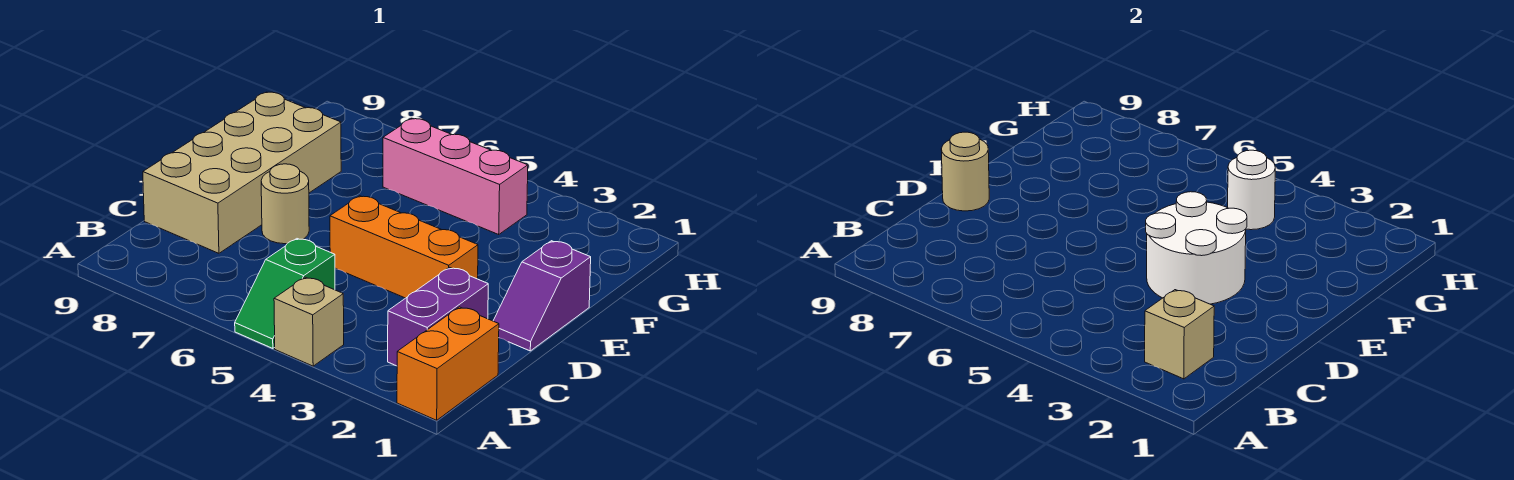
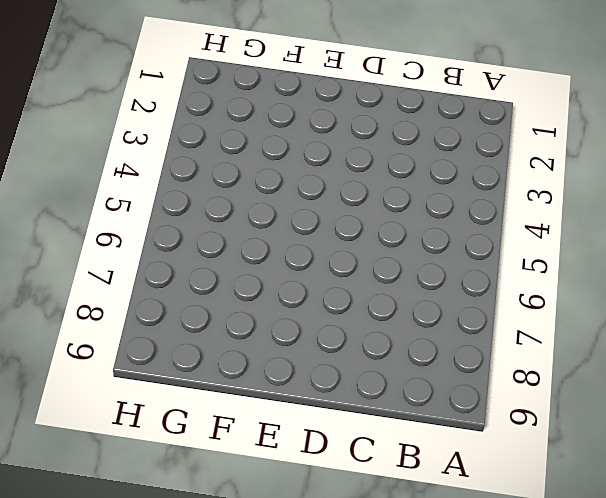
none -> orange brick A1:B1 level 1
none -> tan brick A4 level 1
none -> green slope A5:B5 level 1 top B

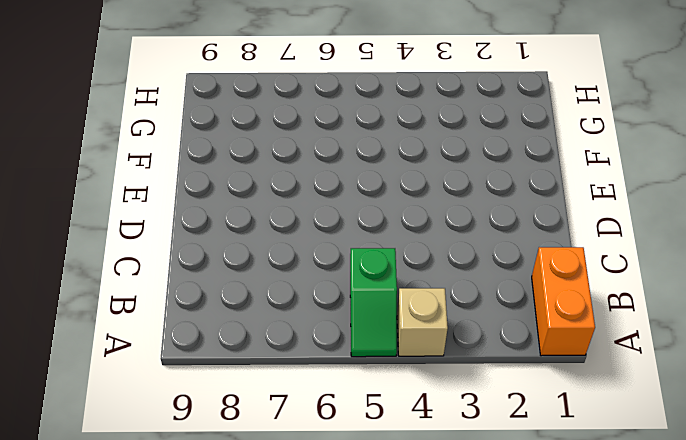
none -> purple brick B2:C2 level 1
none -> tan brick C8:F9 level 1
none -> purple slope D1:E1 level 1 top E

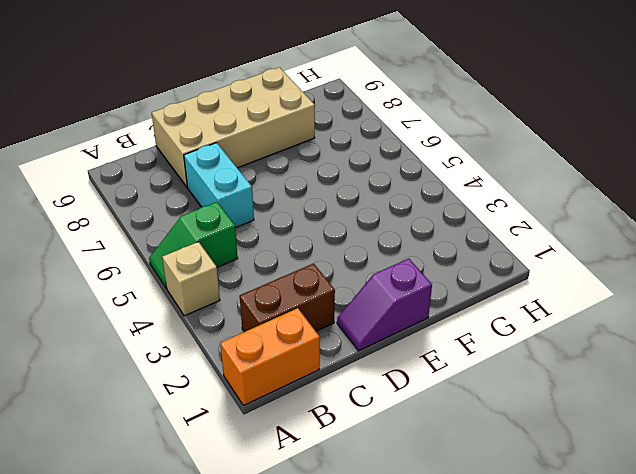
brown brick B2:C2 level 1 -> purple brick B2:C2 level 1
cyan brick C6:C7 level 1 -> none
none -> orange brick D3:D5 level 1
none -> tan round brick D7 level 1
none -> pink brick G4:G6 level 1

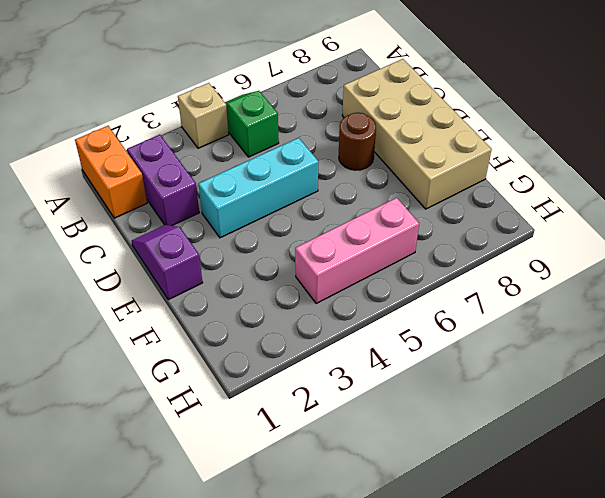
cyan brick D3:D5 level 1 -> orange brick D3:D5 level 1
brown round brick D7 level 1 -> tan round brick D7 level 1
none -> tan brick B2 level 2
none -> white round brick D3:E4 level 2
none -> tan round brick D9 level 2

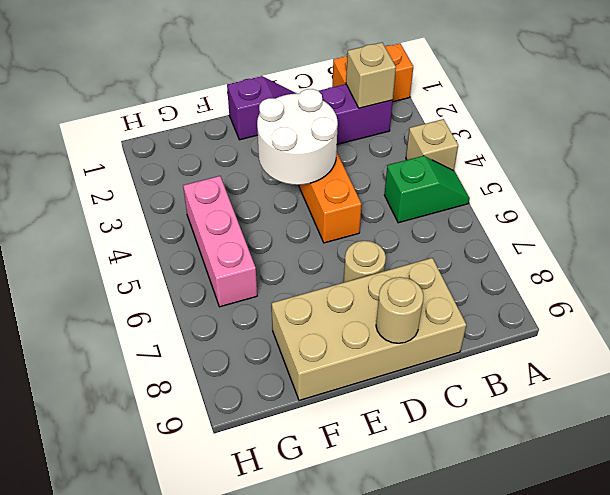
none -> white round brick G4 level 2

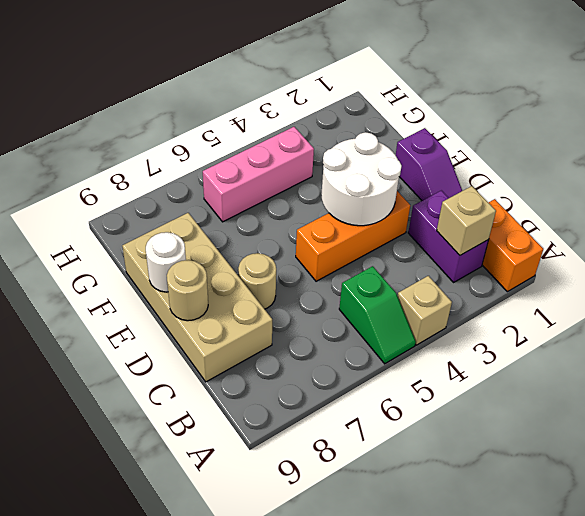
white round brick E9 level 2 -> white round brick G4 level 2

